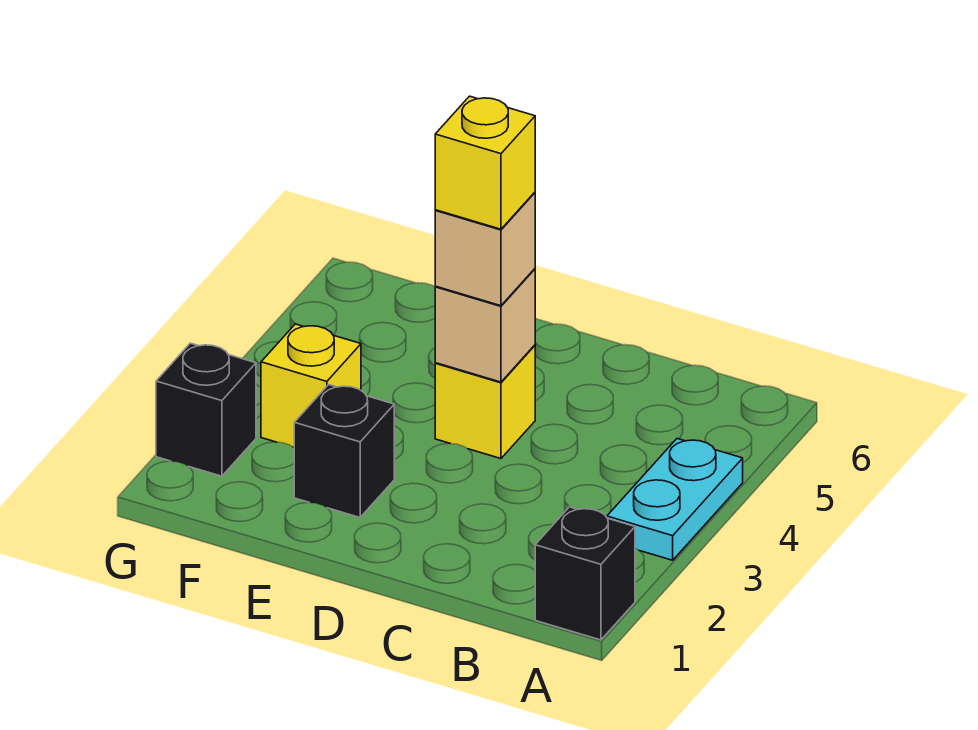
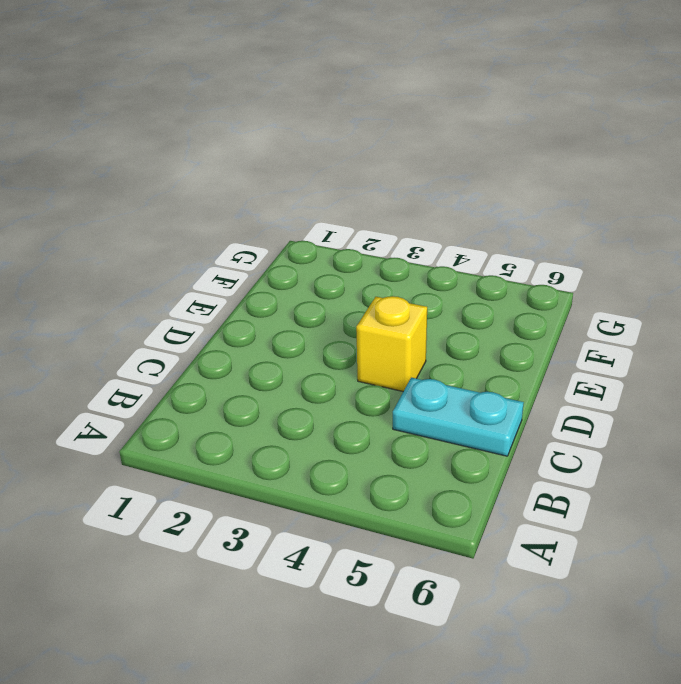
cyan plate C5:C6 level 1 -> cyan plate A3:A4 level 1
none -> black brick A1 level 1
none -> black brick E2 level 1

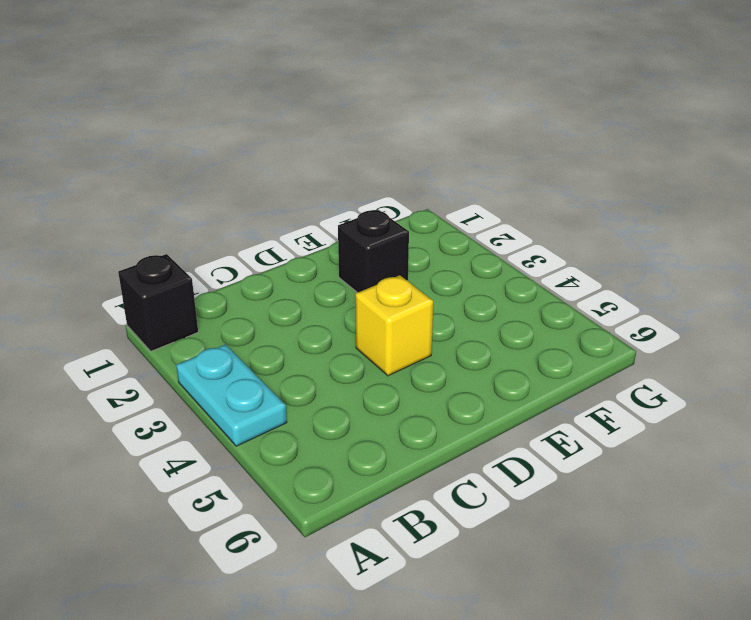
none -> yellow brick F3 level 1
none -> black brick G2 level 1

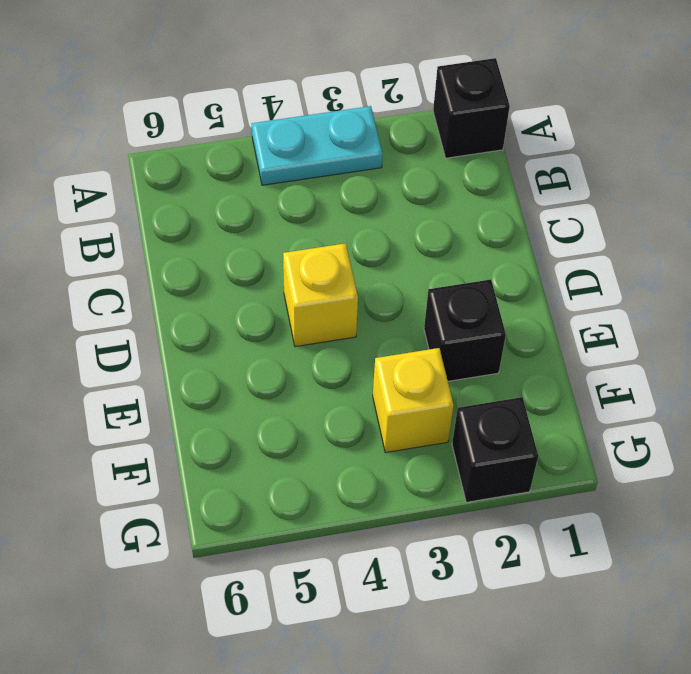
none -> tan brick D4 level 2
none -> tan brick D4 level 3

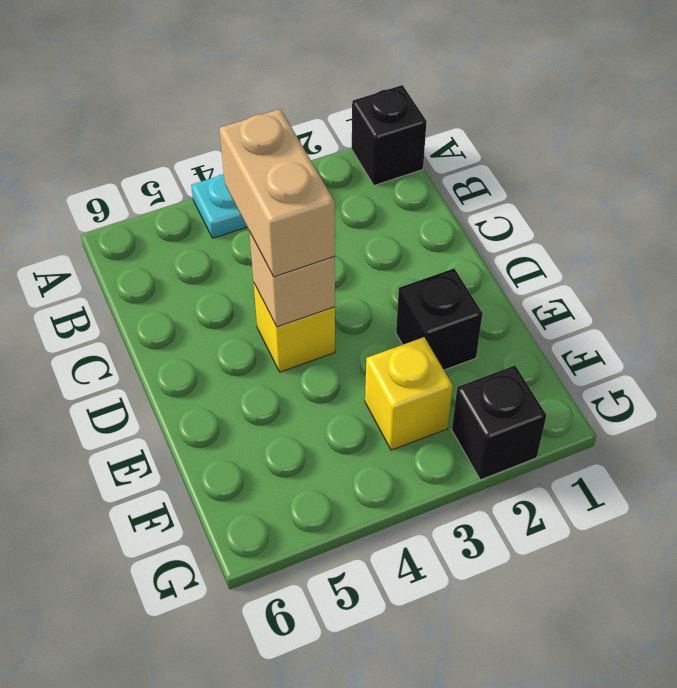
tan brick C4:D4 level 3 -> tan brick D4 level 3
none -> yellow brick D4 level 4

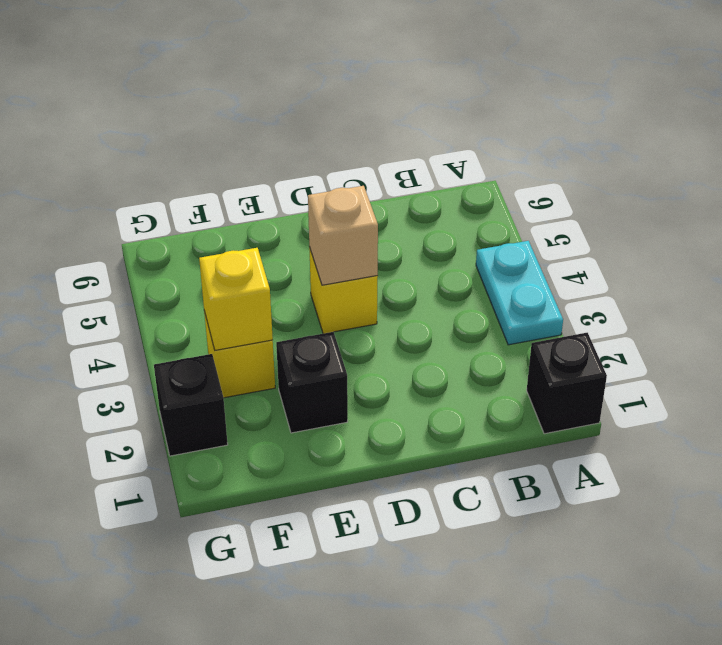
yellow brick F3 level 2 -> yellow brick D4 level 4
none -> tan brick D4 level 3

